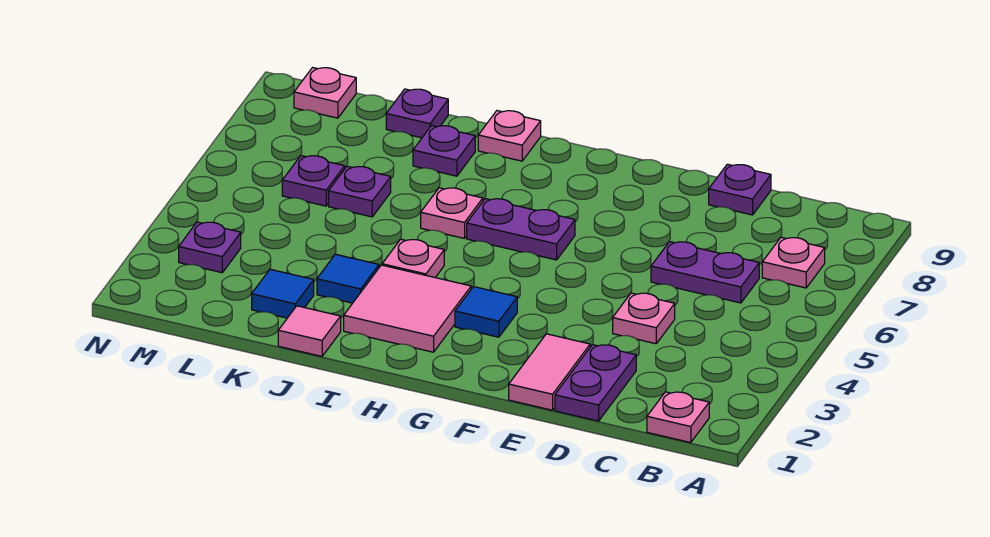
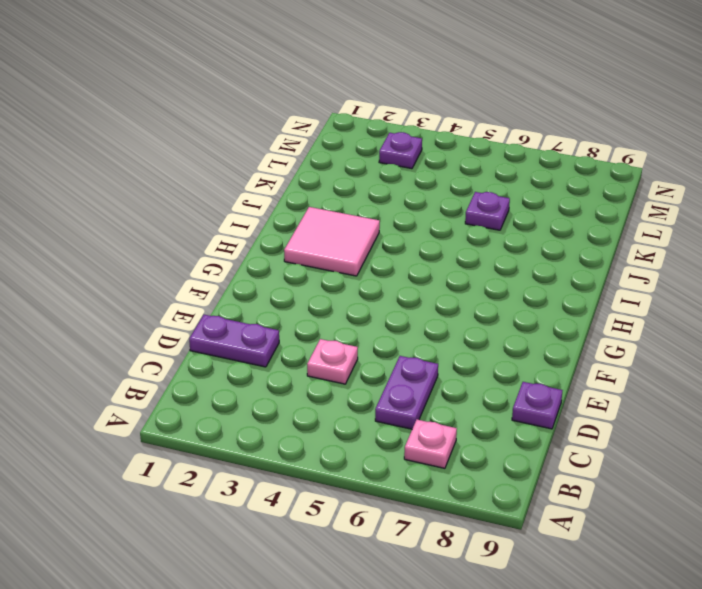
none -> pink plate B1 level 1
none -> pink tile E1:E2 level 1
none -> blue tile G3 level 1

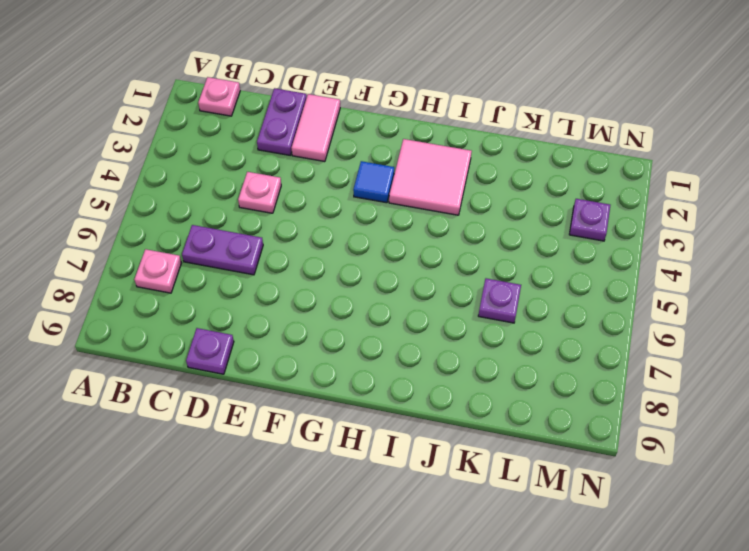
none -> purple plate G6:H6 level 1
none -> pink plate I4 level 1
none -> pink plate I6 level 1

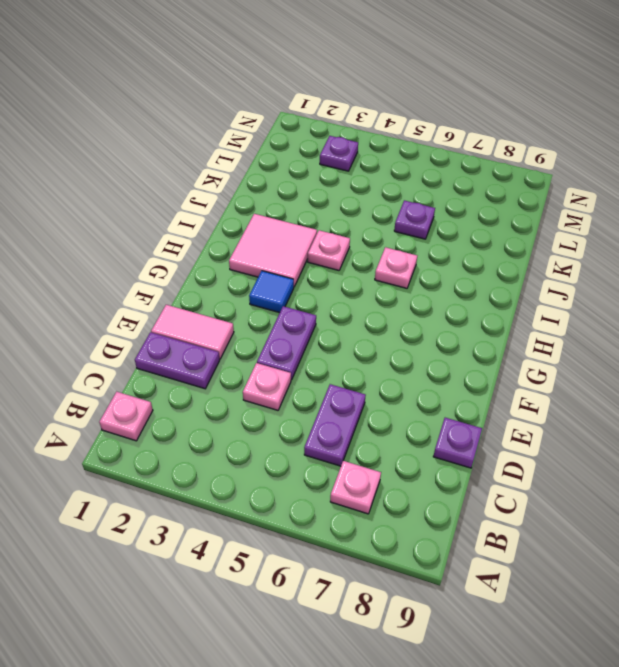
purple plate E4:F4 level 1 -> purple plate G6:H6 level 1
none -> pink plate I9 level 1
none -> pink tile J1 level 1
none -> blue tile J3 level 1

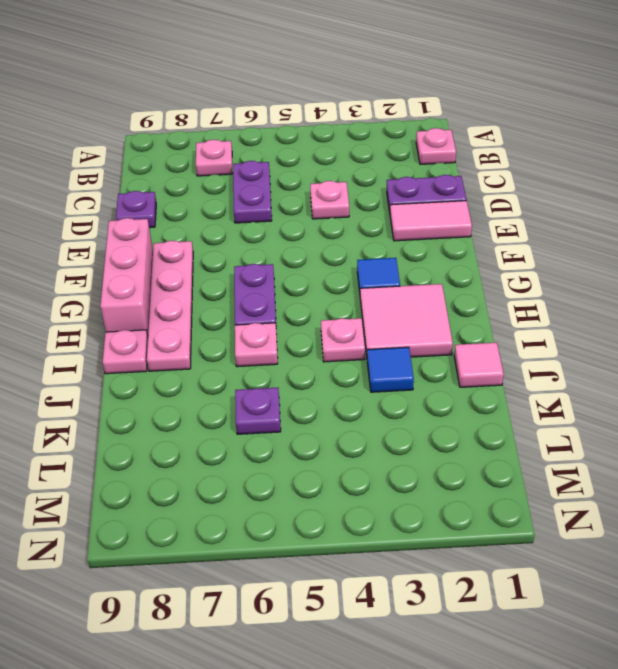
pink plate F8:I8 level 1 -> none
pink brick F9:H9 level 1 -> none
none -> purple plate J8 level 1
none -> blue tile K2 level 1
none -> purple plate K9 level 1

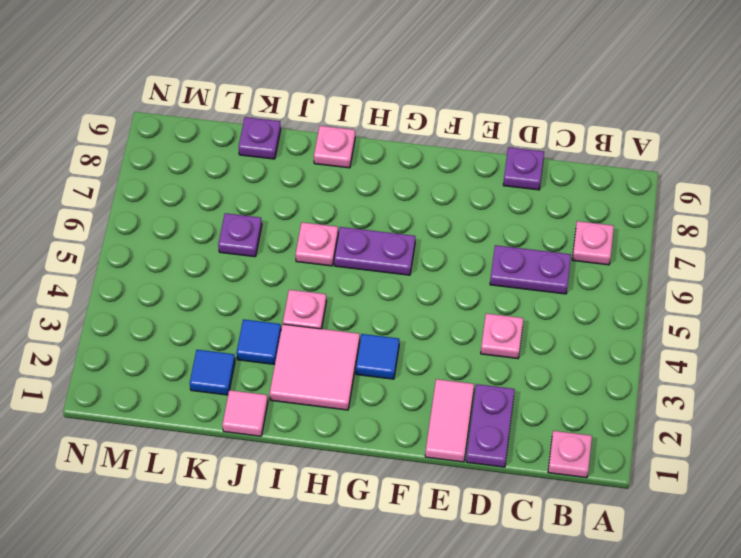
none -> purple plate J8 level 1
none -> purple plate L6 level 1
none -> purple plate M3 level 1

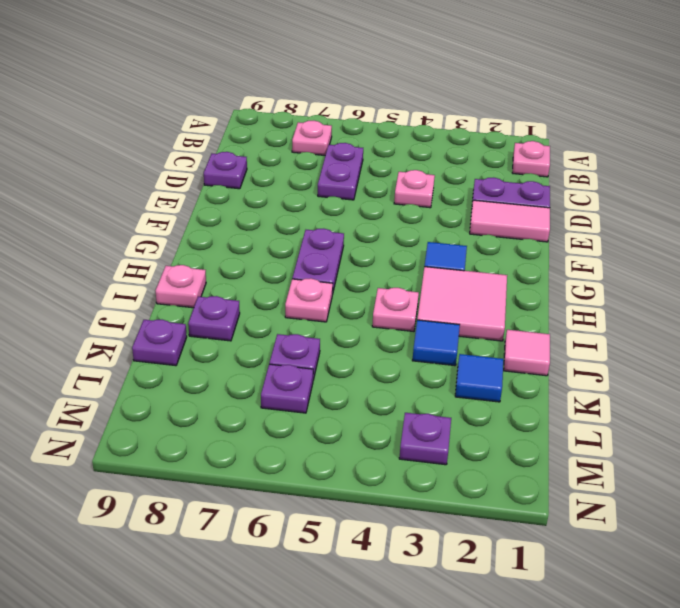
none -> pink plate M9 level 1

